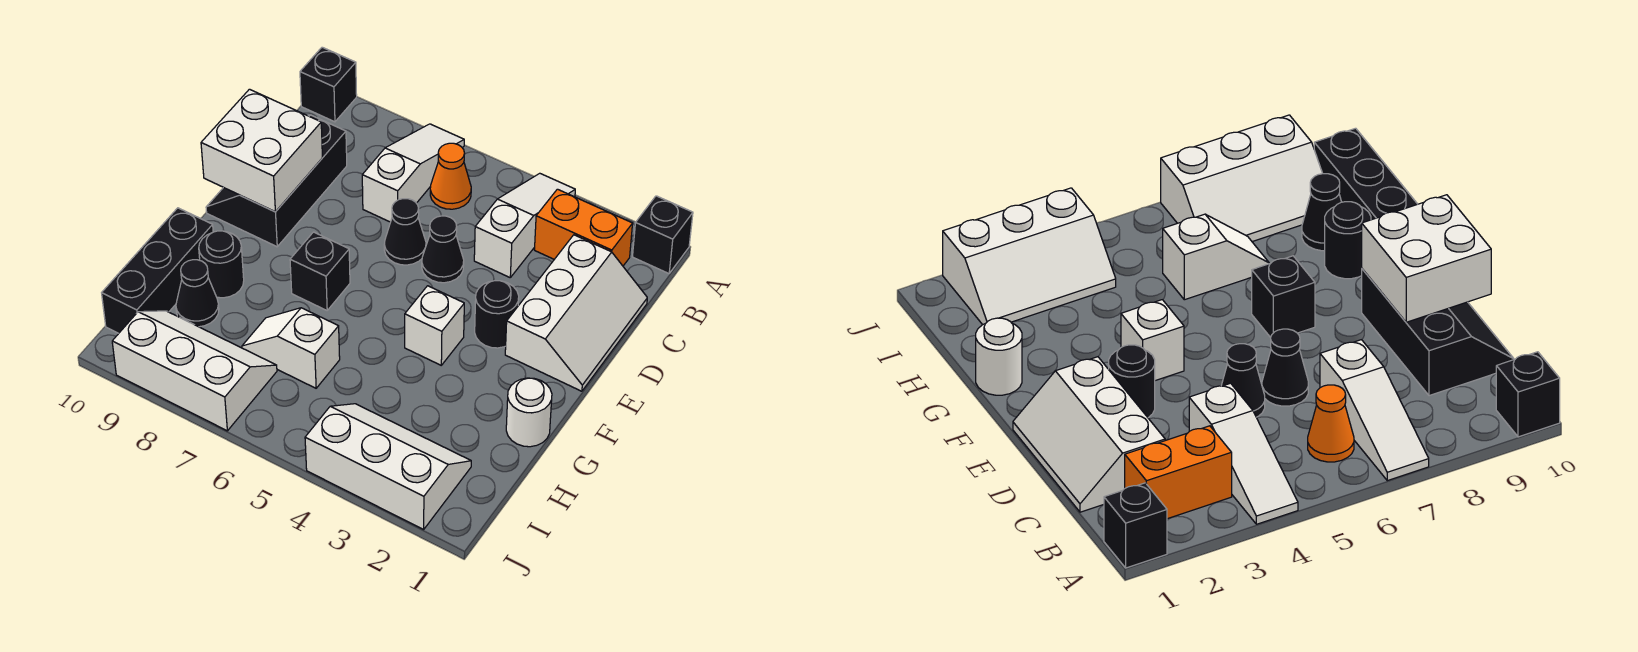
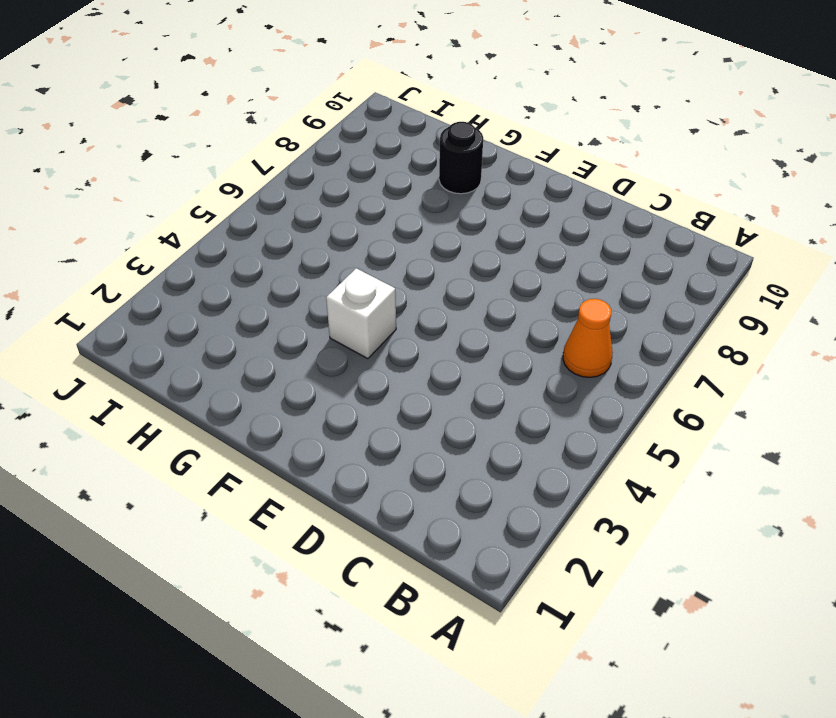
none -> black brick A1 level 1
none -> white slope A4:C4 level 1 top C
none -> white slope A7:C7 level 1 top C

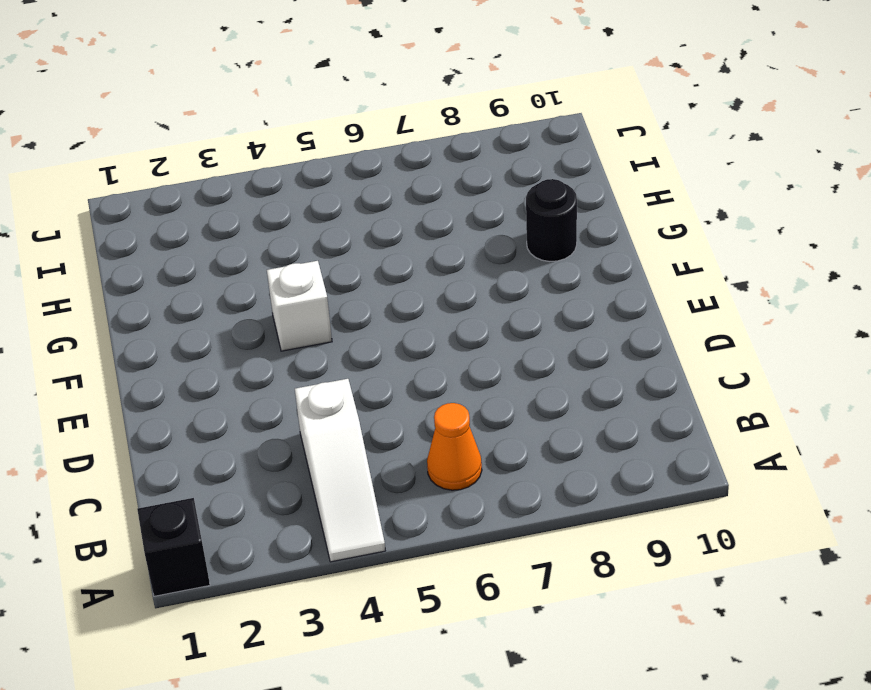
none -> white slope A7:C7 level 1 top C
none -> black brick A10 level 1
none -> orange brick B2:B3 level 1

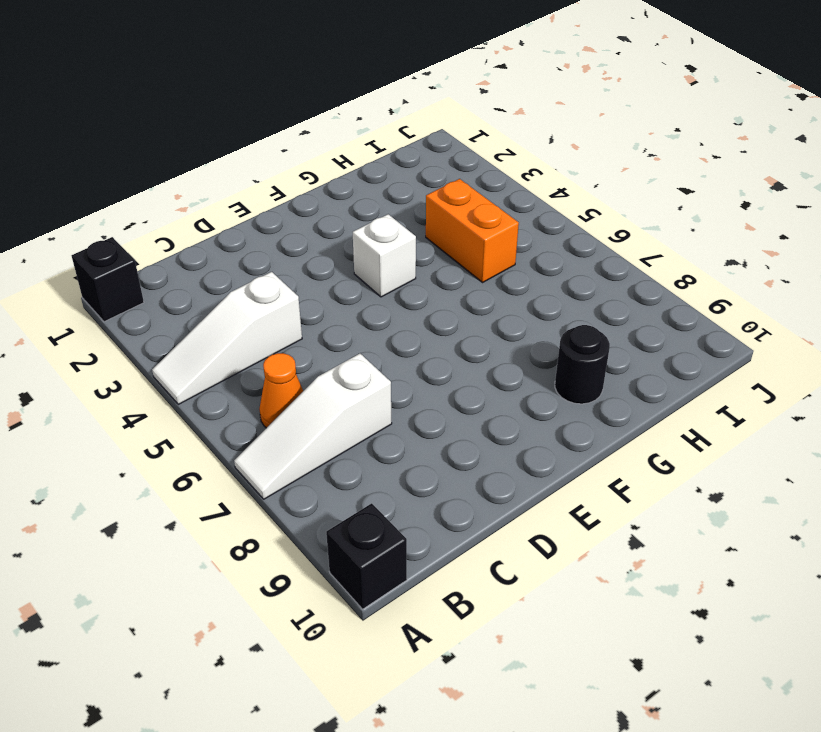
orange brick H4:H5 level 1 -> orange brick B2:B3 level 1
none -> white slope C1:E2 level 1 top 2
none -> black slope C9:E10 level 1 top 9
none -> black cone D5 level 1

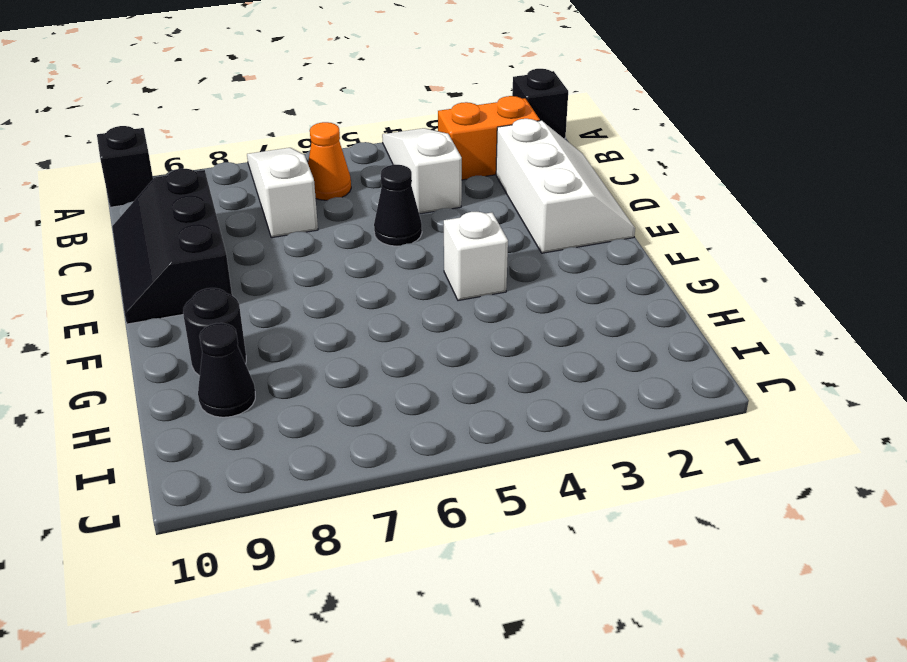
none -> black cone D6 level 1
none -> black round brick E3 level 1
none -> black brick F7 level 1

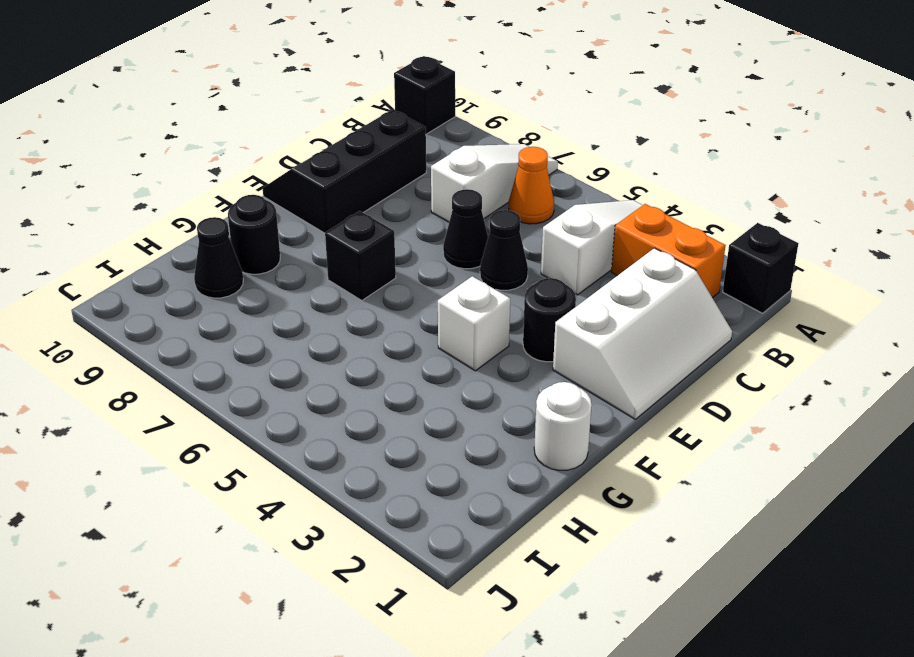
none -> black brick G10:I10 level 1
none -> white slope H6:H7 level 1 top 6
none -> white slope I2:J4 level 1 top J

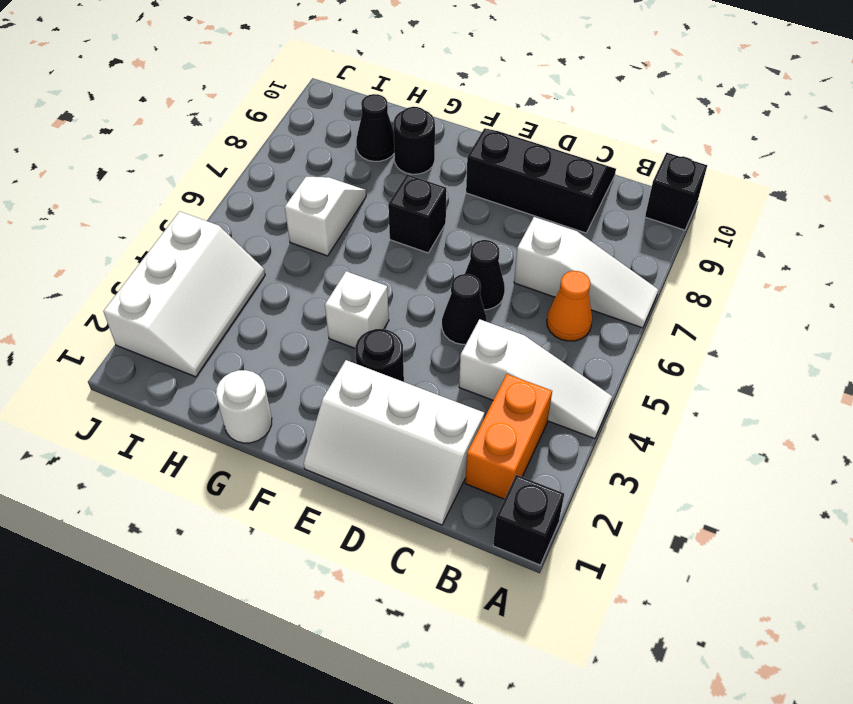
none -> black brick G10:I10 level 1
none -> white slope I7:J9 level 1 top J
none -> white brick D9:E10 level 2

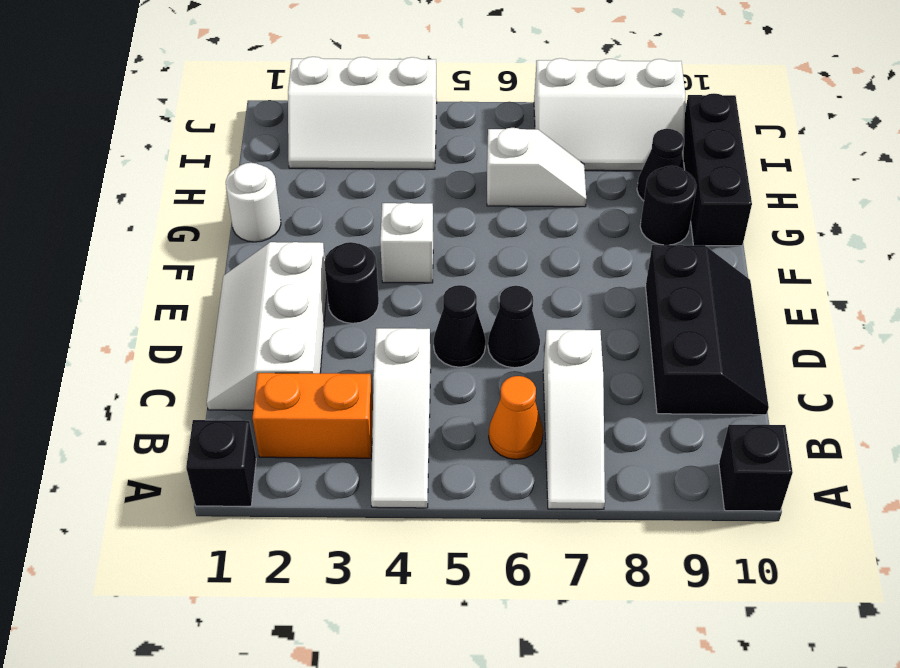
none -> black brick F7 level 1
none -> white brick D9:E10 level 2

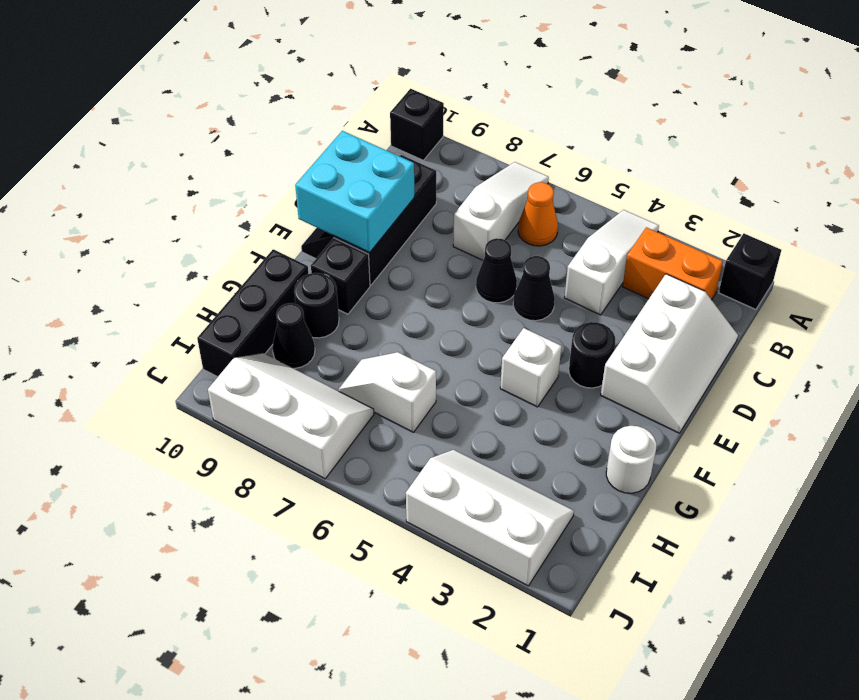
cyan brick D9:E10 level 2 -> white brick D9:E10 level 2
black brick F9 level 1 -> black brick F7 level 1

